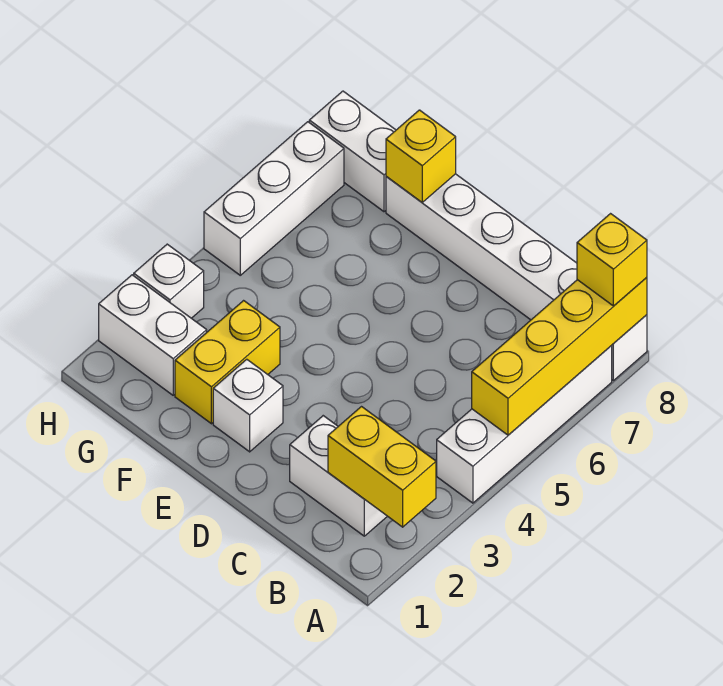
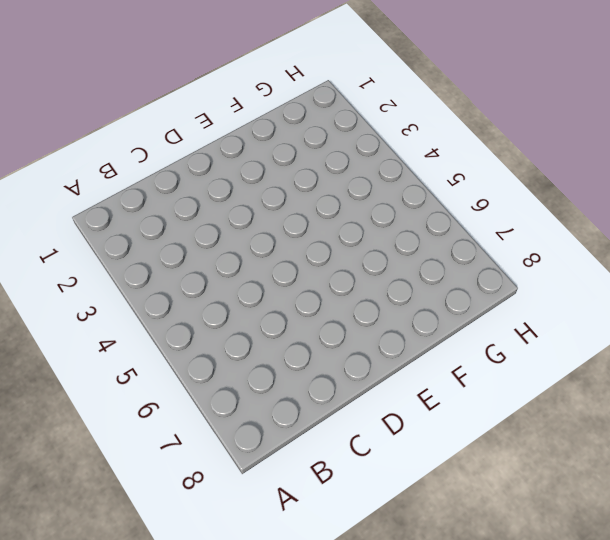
none -> white brick A4:A7 level 1
none -> white brick A8:F8 level 1
none -> white brick B2:C2 level 1

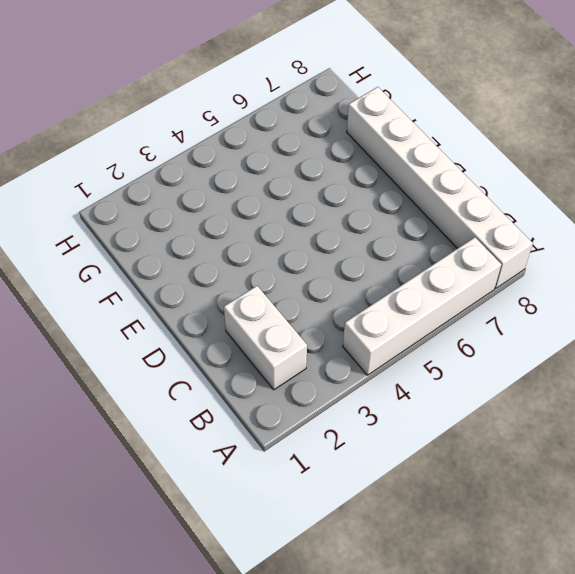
none -> white brick E2 level 1
none -> yellow brick F2:F3 level 1
none -> white brick G2:H2 level 1

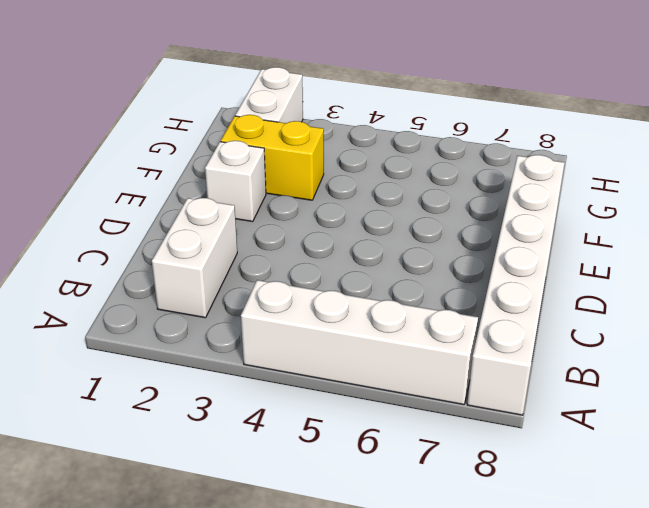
none -> white brick G8:H8 level 1
none -> white brick H3 level 1
none -> white brick H5:H7 level 1

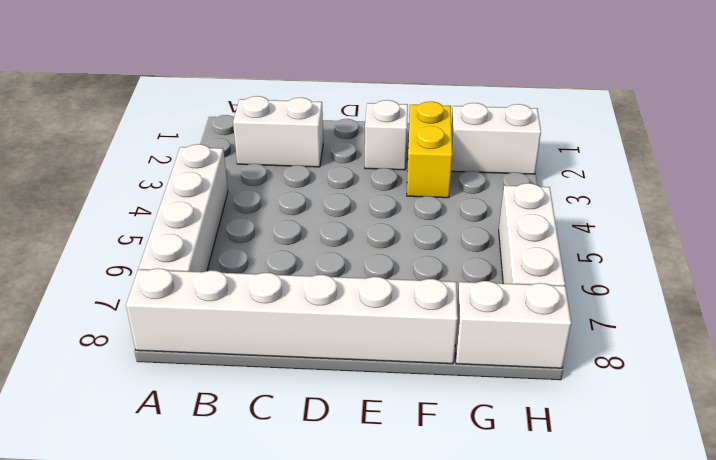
none -> white brick H3 level 1
none -> yellow brick A2:B2 level 2
none -> yellow brick A5:A8 level 2

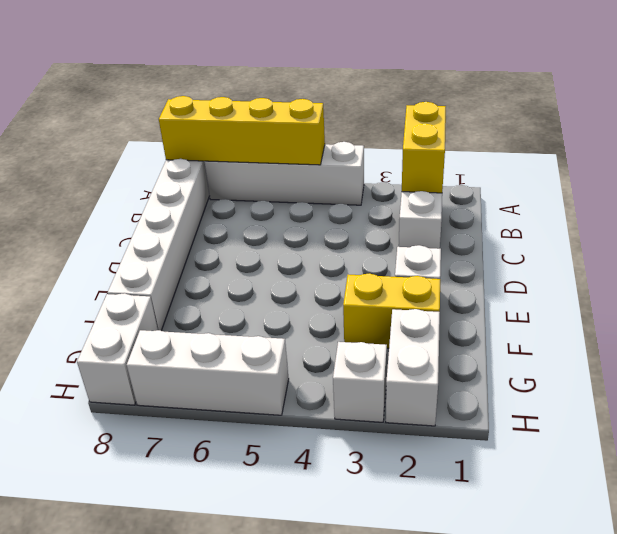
none -> yellow brick F8 level 2
none -> yellow brick A8 level 3

